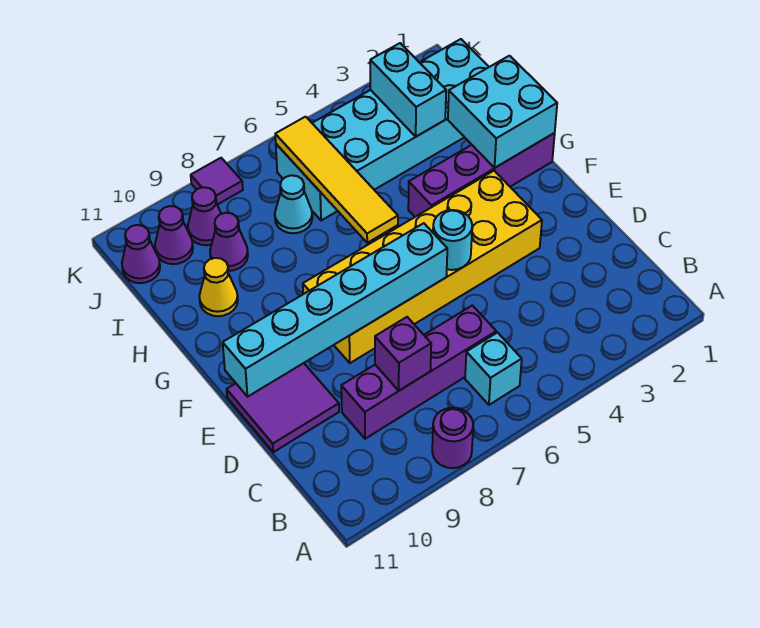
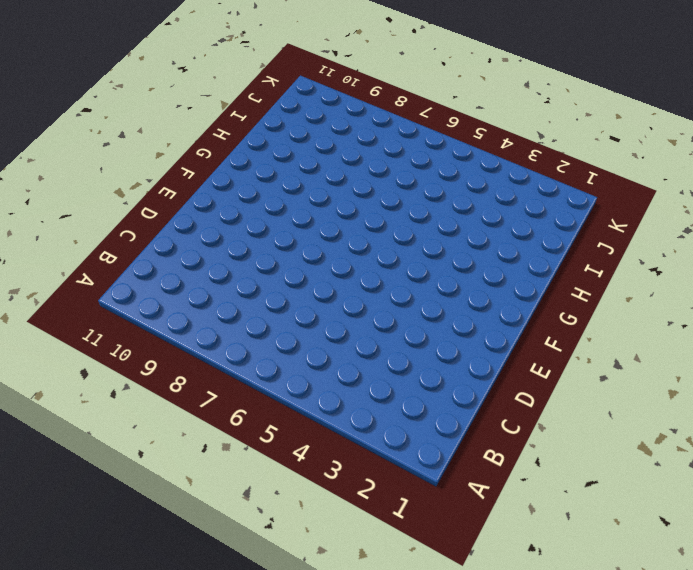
none -> purple round brick A8 level 1
none -> cyan brick B6 level 1
none -> purple brick C6:C9 level 1

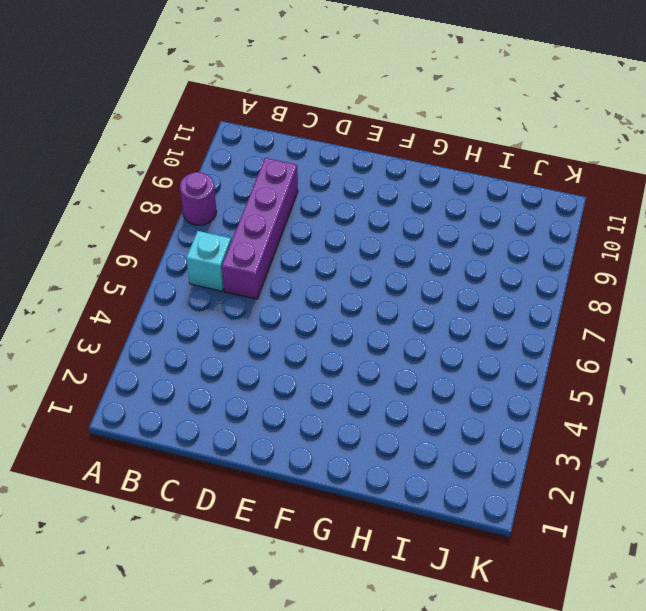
none -> purple tile D10:E11 level 1
none -> yellow brick E3:F8 level 1
none -> purple brick G1:G4 level 1

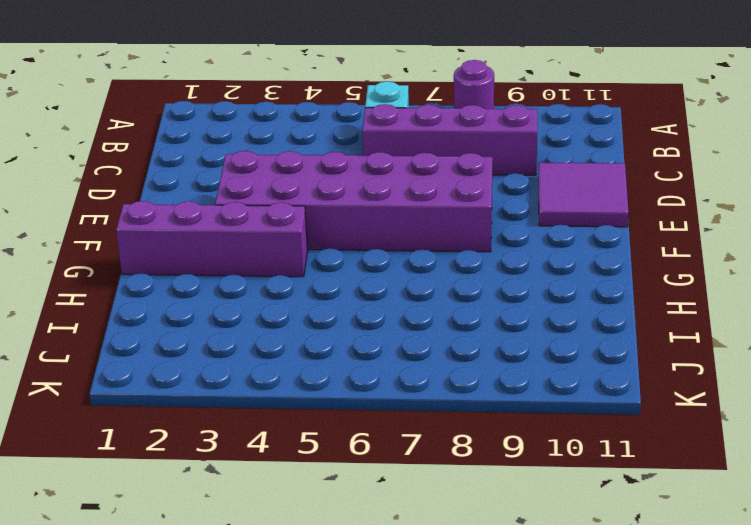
purple brick E3:F8 level 1 -> yellow brick E3:F8 level 1
none -> yellow cone H10 level 1
none -> cyan brick I1:J6 level 1
none -> cyan cone I7 level 1

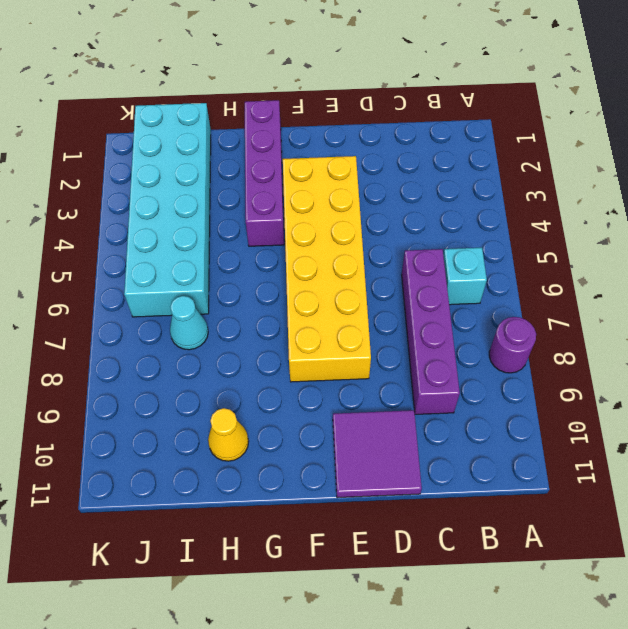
none -> purple cone I9 level 1
none -> purple cone J9 level 1
none -> purple cone J10 level 1

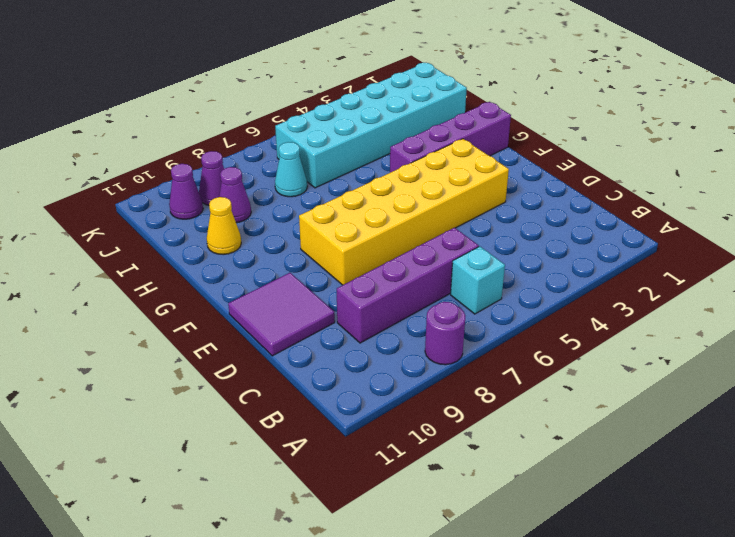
none -> purple cone J11 level 1
none -> purple tile K8 level 1
none -> purple brick C8 level 2

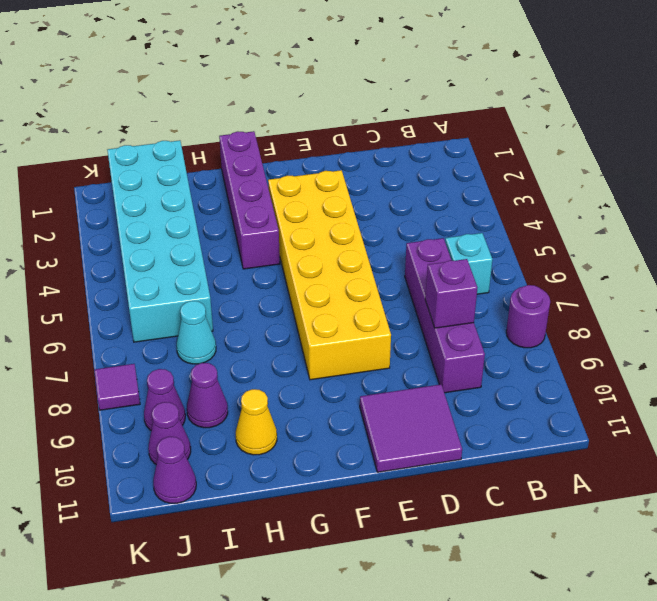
none -> cyan round brick E5 level 2
none -> cyan brick E6:E11 level 2
none -> cyan brick G1:H2 level 2

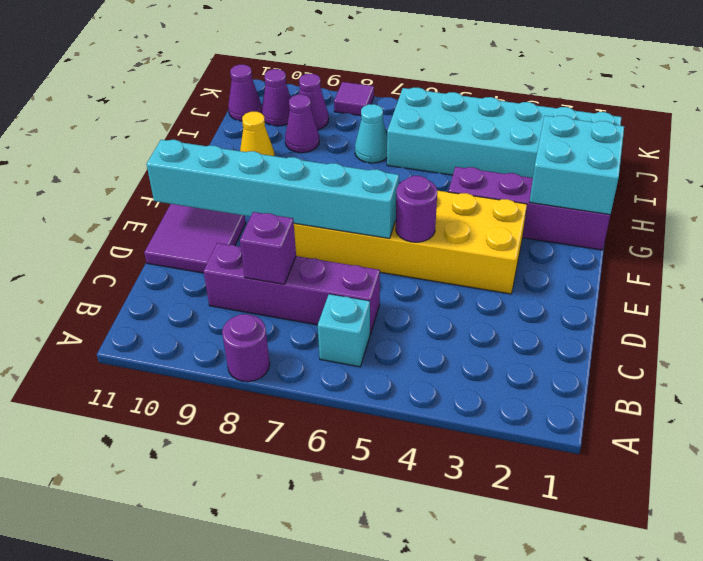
purple round brick E5 level 2 -> cyan round brick E5 level 2
none -> yellow tile G6:J6 level 2
none -> cyan brick I3:J3 level 2

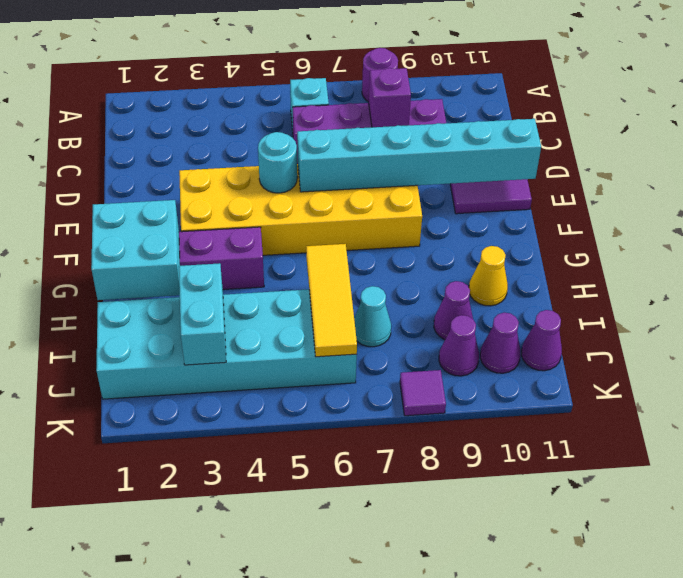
yellow tile H6:J6 level 2 -> yellow tile G6:J6 level 2

